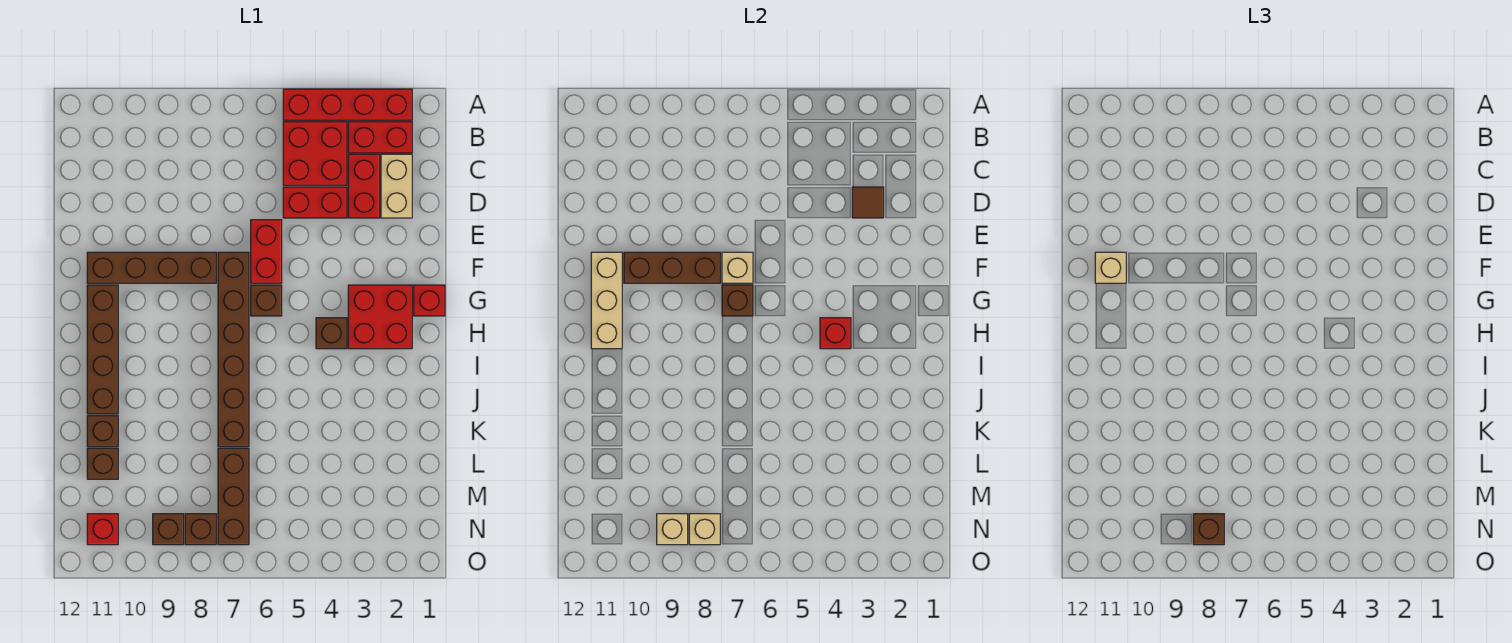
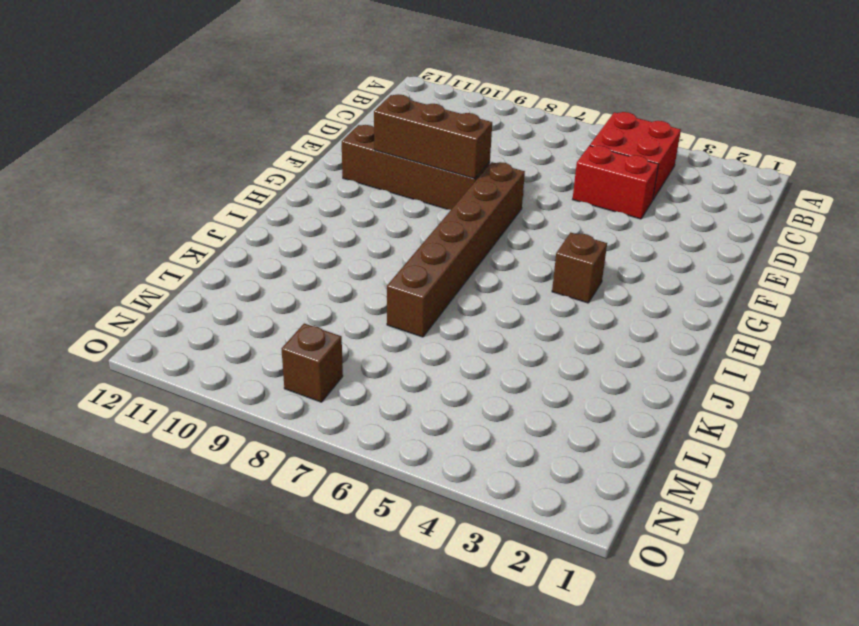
none -> red brick A2:A5 level 1
none -> red brick B2:B3 level 1
none -> tan brick C2:D2 level 1
none -> red brick C3:D3 level 1

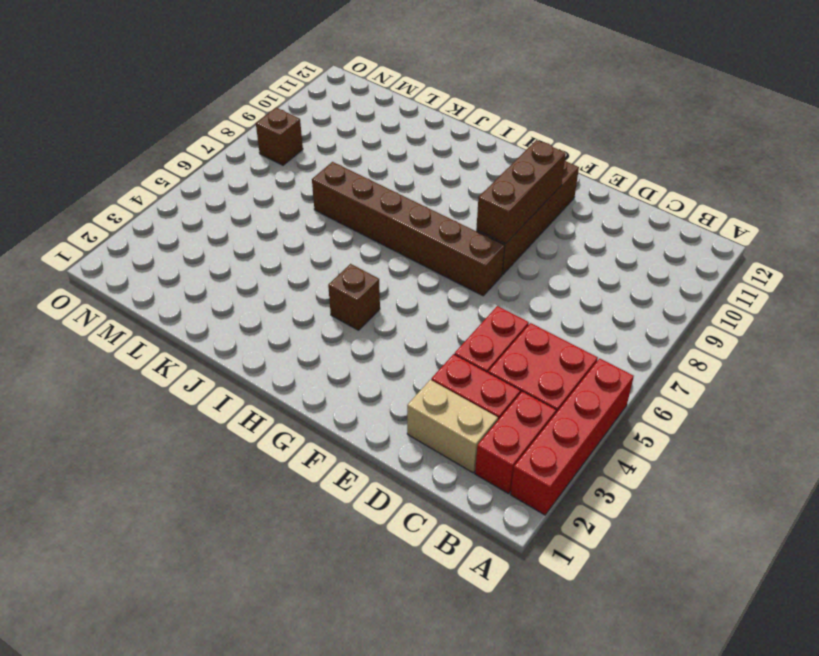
none -> red brick E6:F6 level 1
none -> red brick G1 level 1
none -> red brick G2:H3 level 1
none -> brown brick G6 level 1

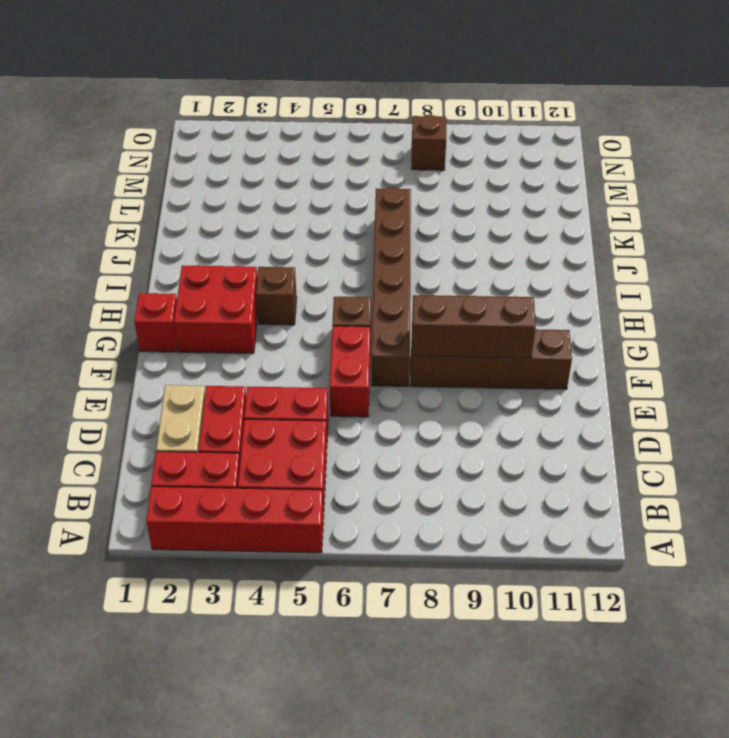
none -> brown brick G11:J11 level 1
none -> brown brick K11 level 1
none -> brown brick L7:N7 level 1
none -> brown brick L11 level 1

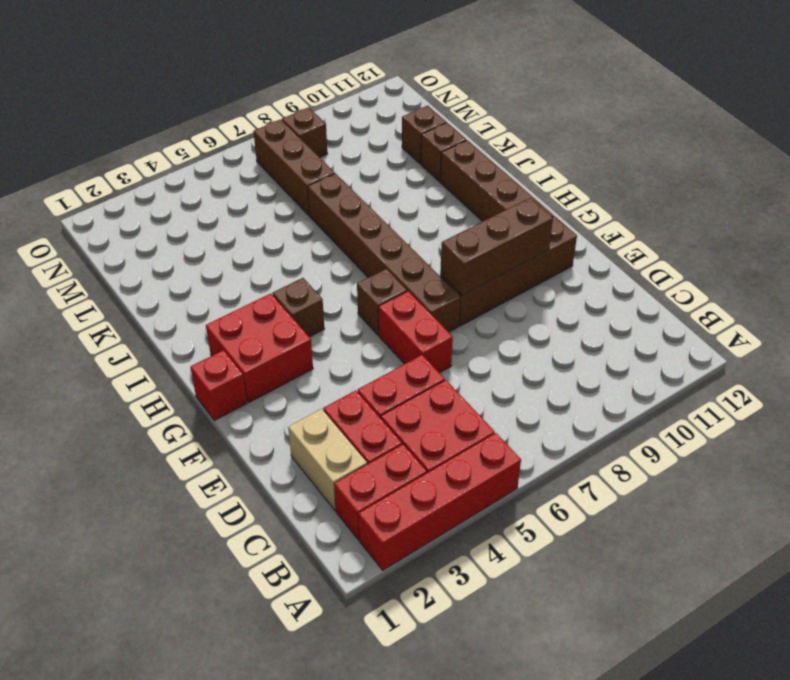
none -> brown brick N9 level 1
none -> red brick N11 level 1
none -> brown tile D3 level 2
none -> tan brick F7 level 2

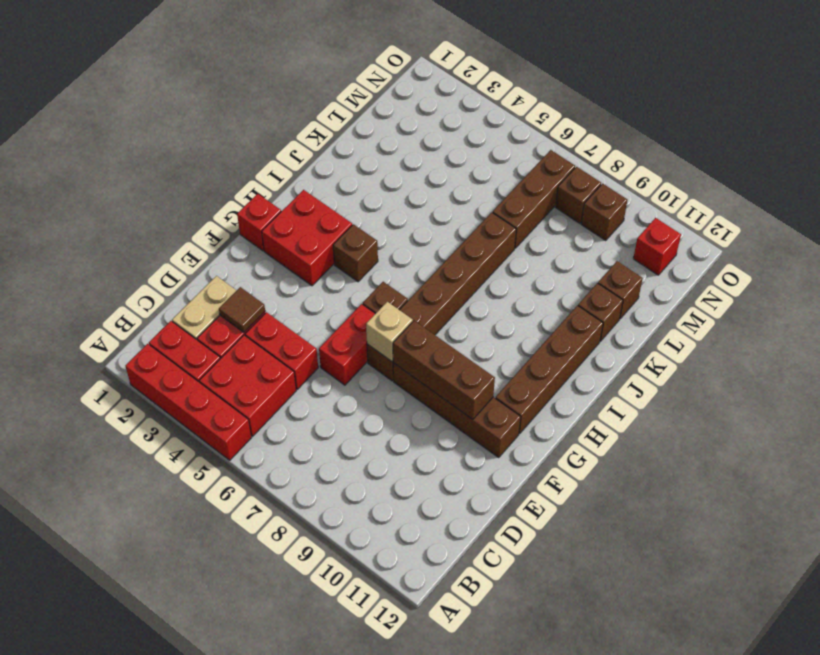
none -> tan brick F11:H11 level 2
none -> brown brick G7 level 2
none -> red brick H4 level 2
none -> tan brick N8 level 2

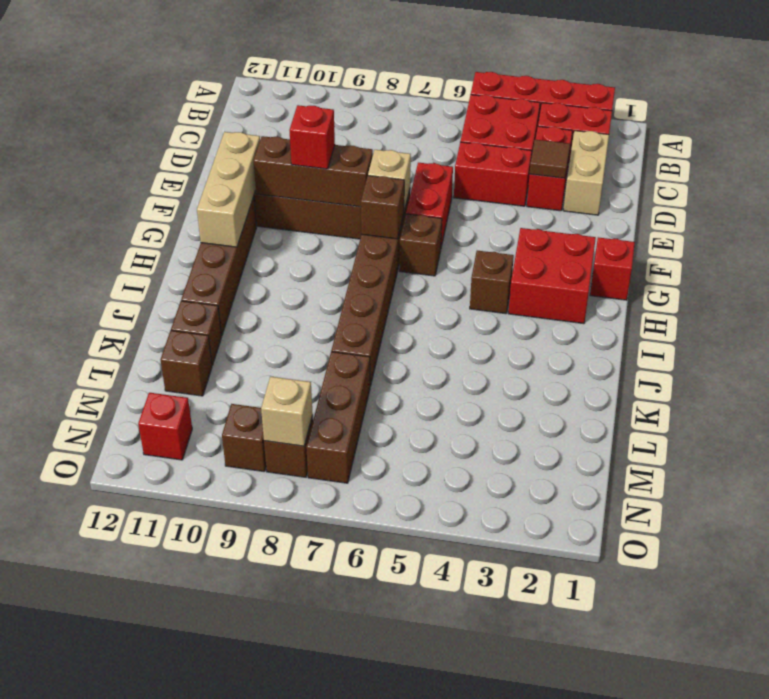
red brick F9 level 3 -> red brick H4 level 2
none -> tan brick N9 level 2
none -> tan brick F11 level 3
none -> brown brick N8 level 3

